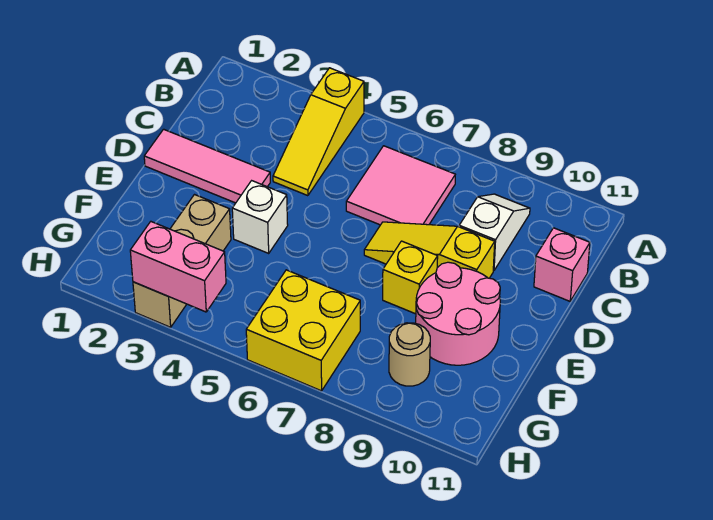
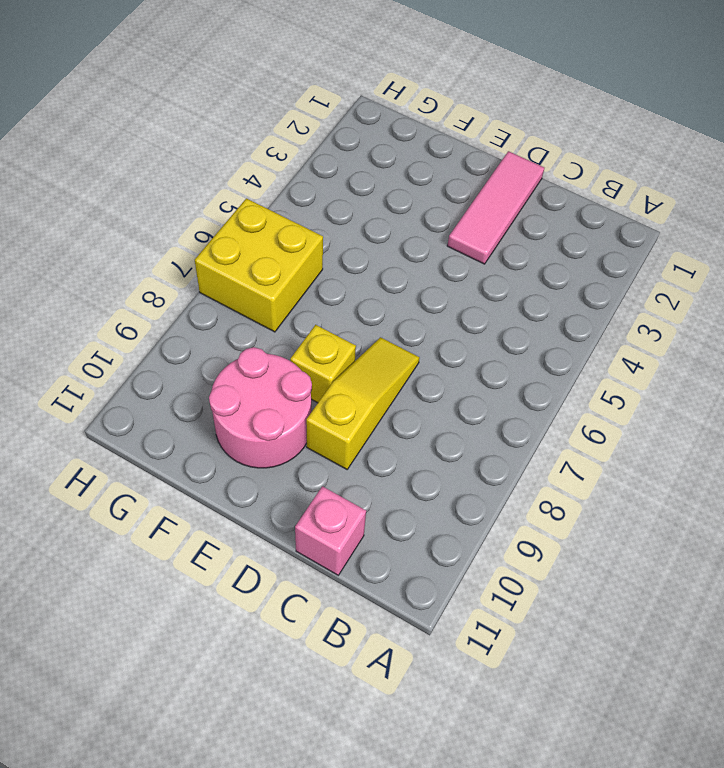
none -> yellow slope A4:C4 level 1 top A
none -> pink tile B6:C7 level 1
none -> white slope B9:C9 level 1 top C

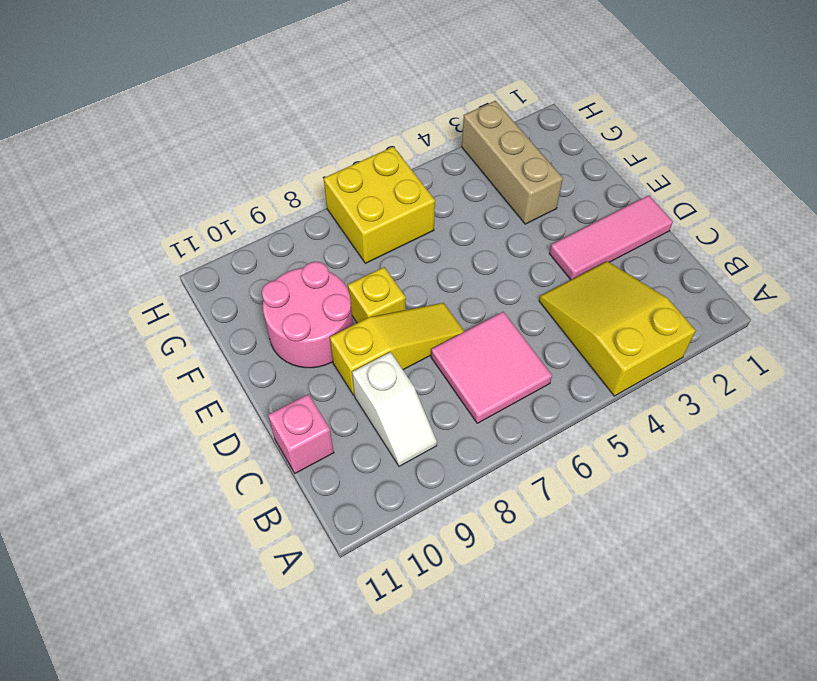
yellow slope A3:C4 level 1 top A -> yellow slope A4:C4 level 1 top A
none -> white brick E4 level 1
none -> tan round brick G9 level 1
none -> pink brick H3:H4 level 2

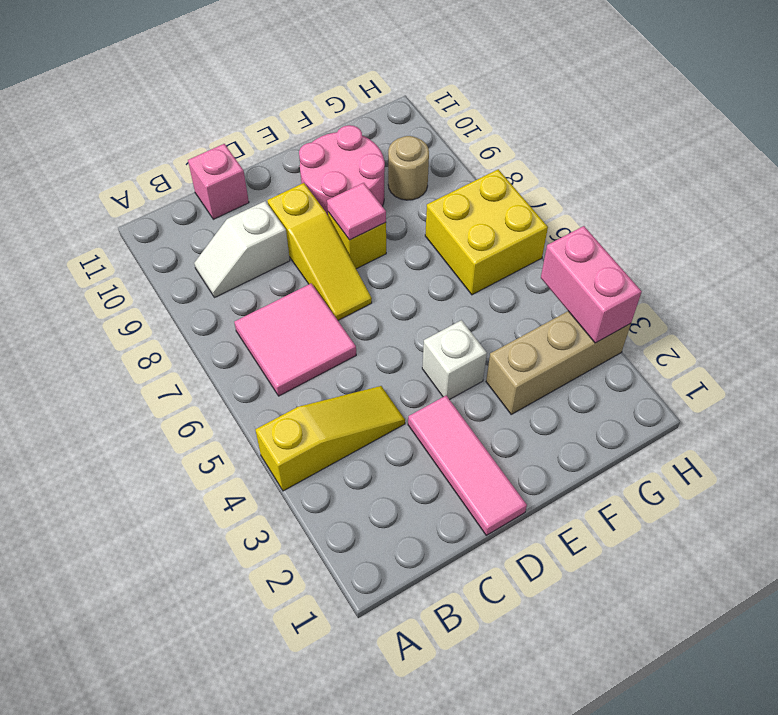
pink tile E8 level 2 -> none

